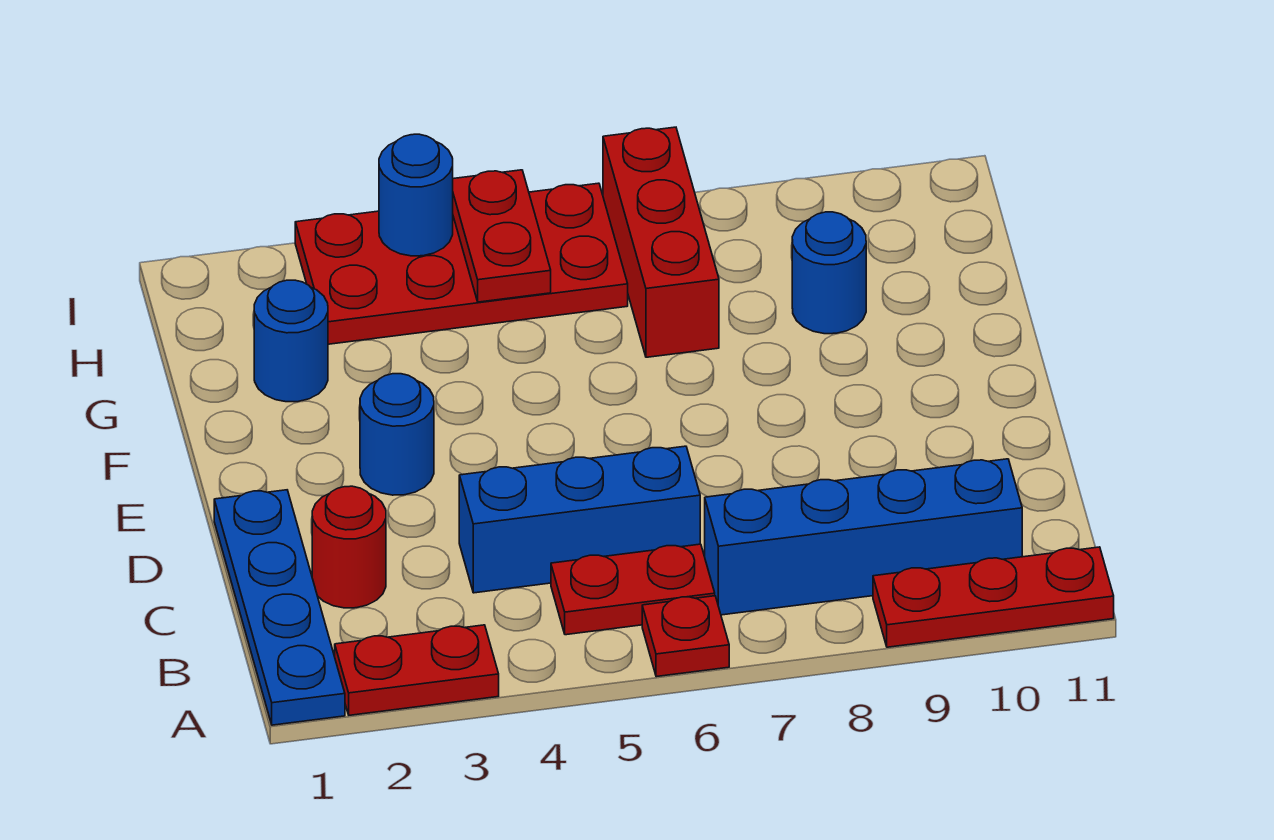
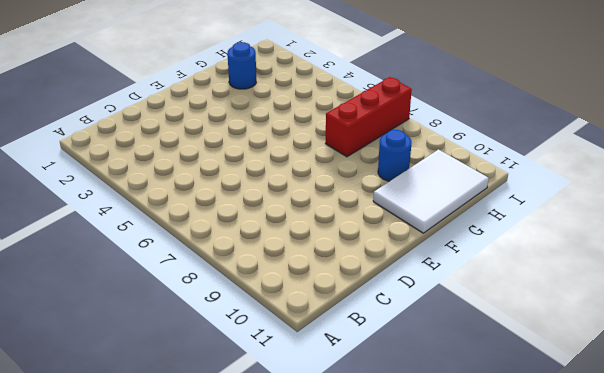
white tile F10:H11 level 1 -> none
none -> blue plate A1:D1 level 1
none -> red plate A2:A3 level 1
none -> red plate A6 level 1

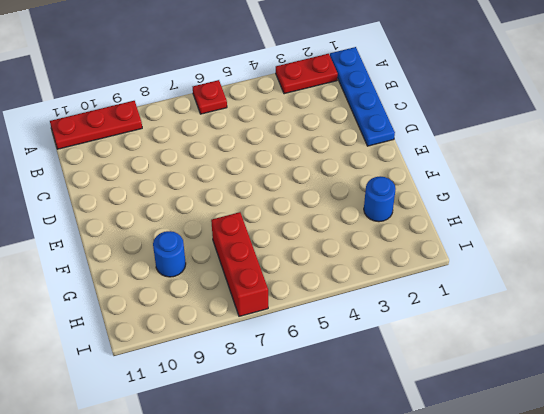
none -> red plate B5:B6 level 1
none -> blue brick B7:B10 level 1
none -> red round brick C2 level 1

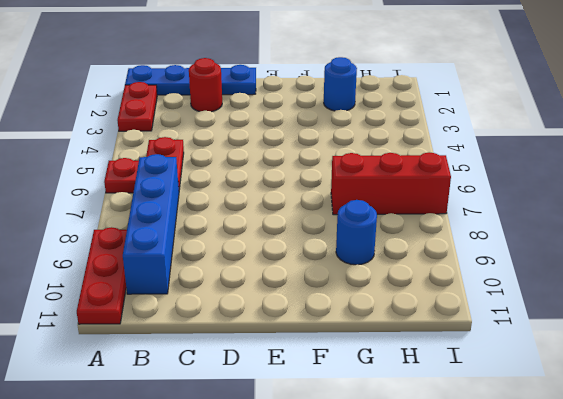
none -> blue brick C4:C6 level 1
none -> blue round brick E3 level 1
none -> red plate H3:I6 level 1

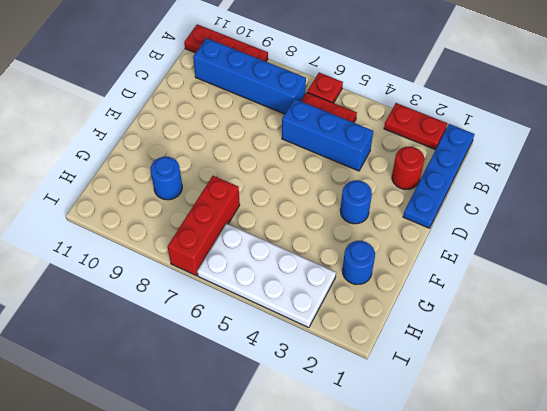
white plate H3:I6 level 1 -> red plate H3:I6 level 1
none -> red plate H5:I5 level 2
none -> blue round brick I4 level 2

